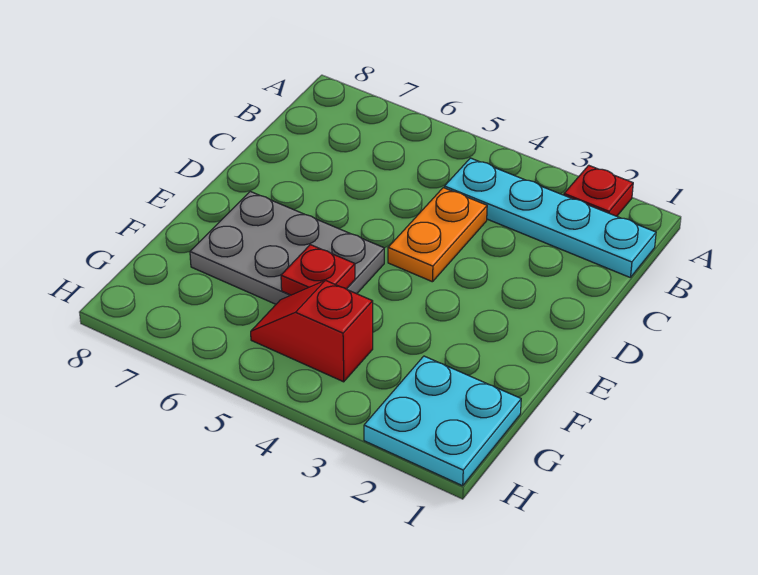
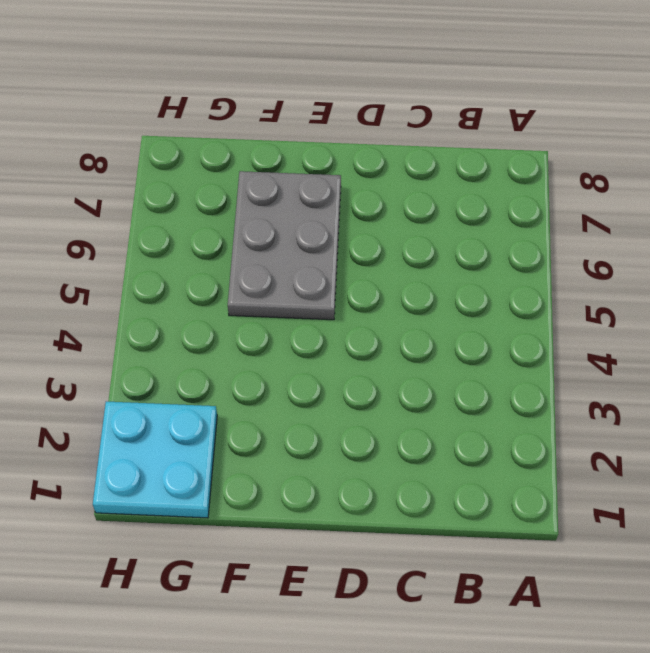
none -> red plate A2 level 1
none -> cyan plate B1:B4 level 1

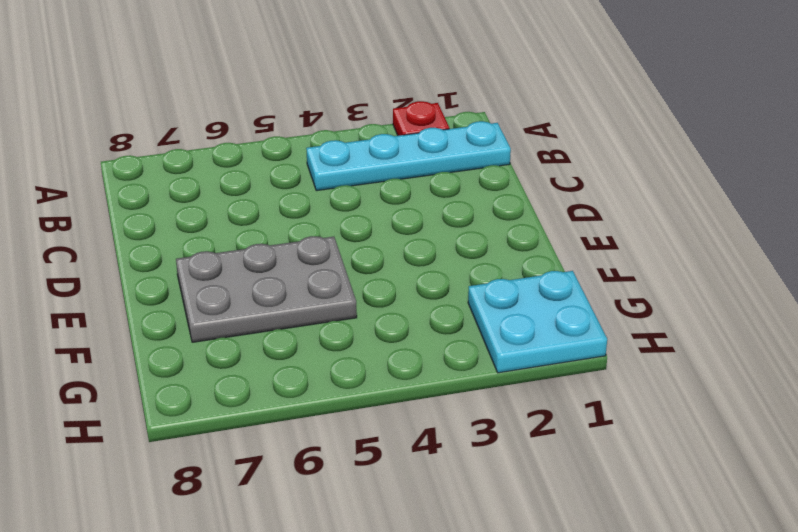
none -> orange plate C4:D4 level 1
none -> red slope G4:G5 level 1 top 4

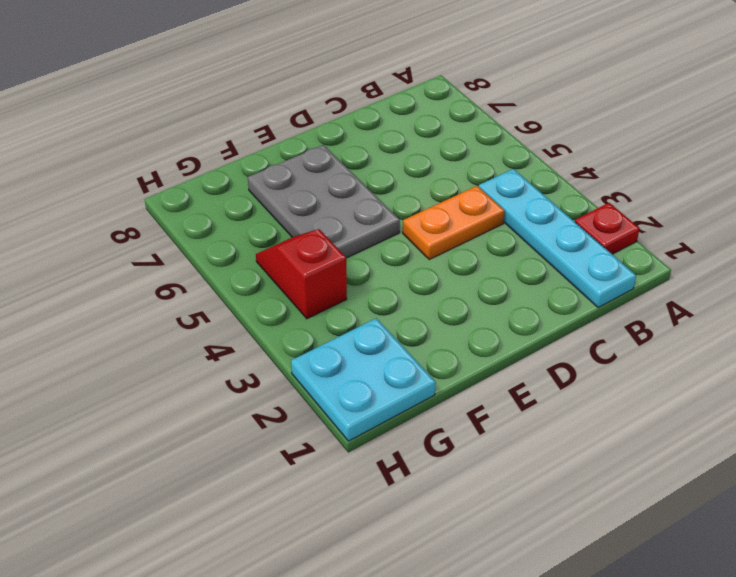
none -> red plate F5 level 2

